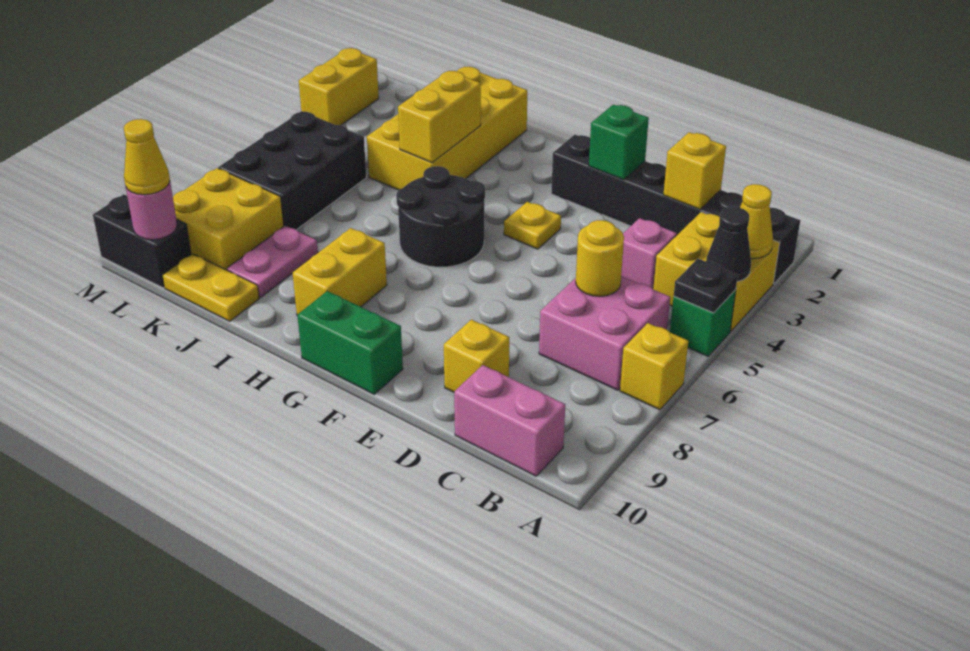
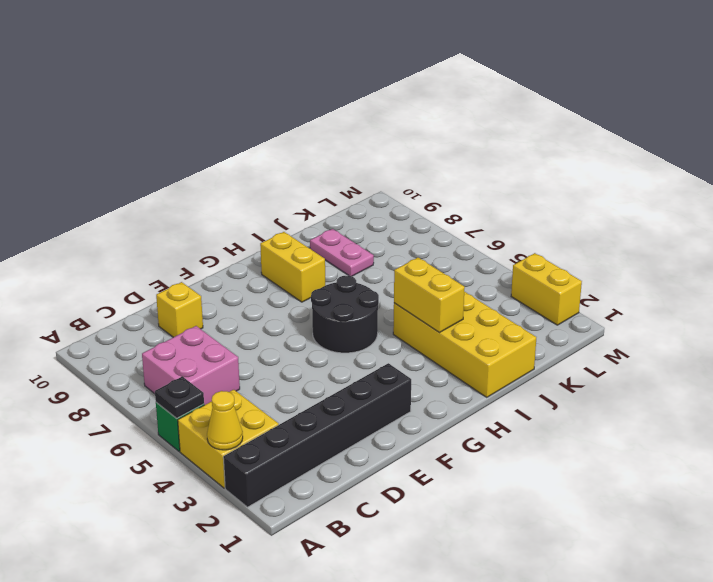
none -> yellow brick A7 level 1
none -> pink brick B10:C10 level 1
none -> pink brick C4 level 1

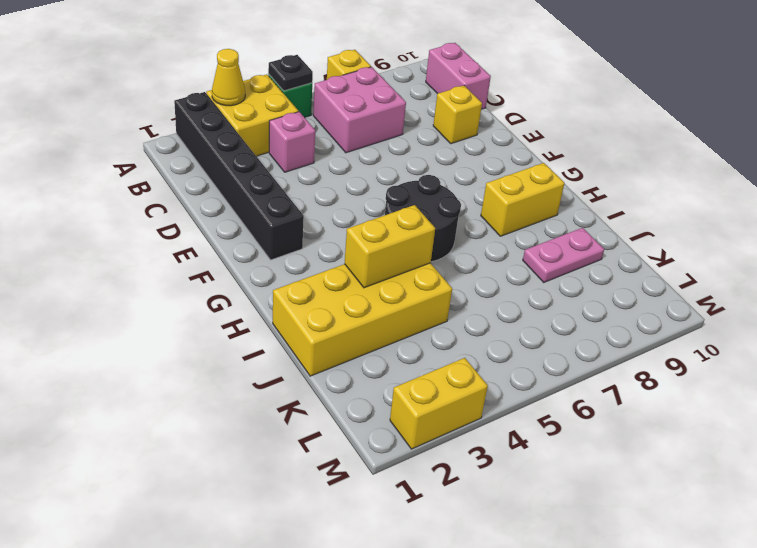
none -> yellow plate F4 level 1
none -> green brick F10:G10 level 1
none -> yellow plate J10:K10 level 1

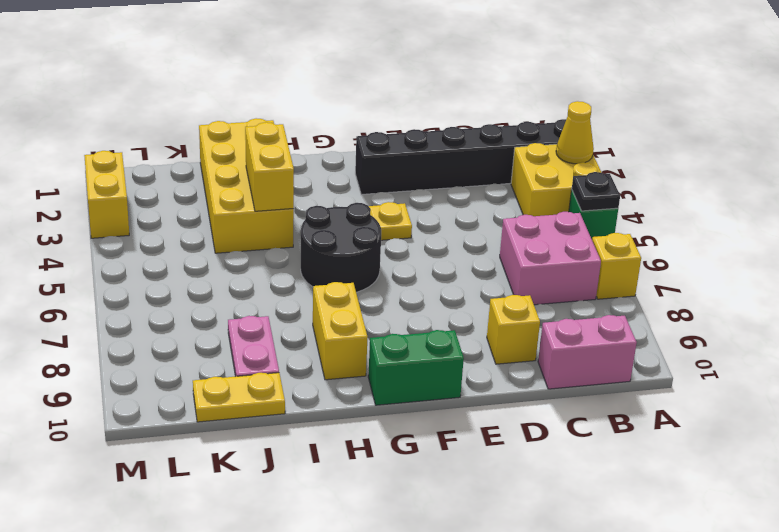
none -> pink brick C4 level 1
none -> black brick K5:L7 level 1
none -> yellow brick K8:L9 level 1

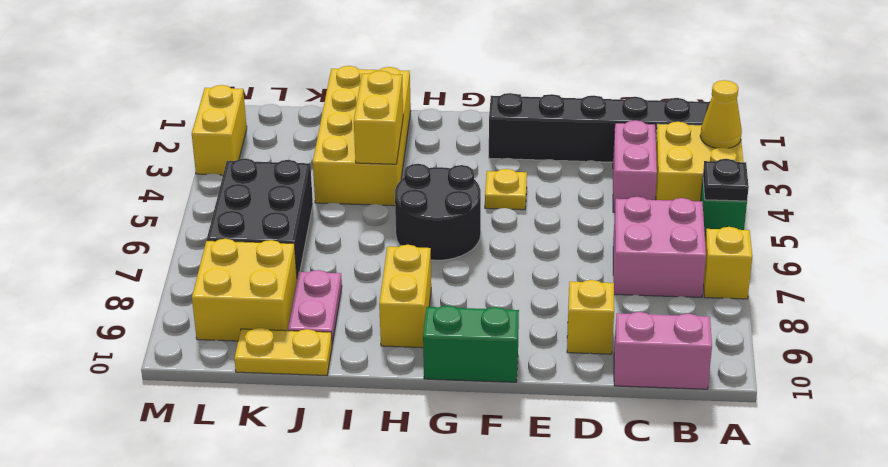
pink brick C3:C4 level 1 -> pink brick C4 level 1
none -> black brick L10:M10 level 1
none -> black cone A4 level 2
none -> yellow brick C2 level 2

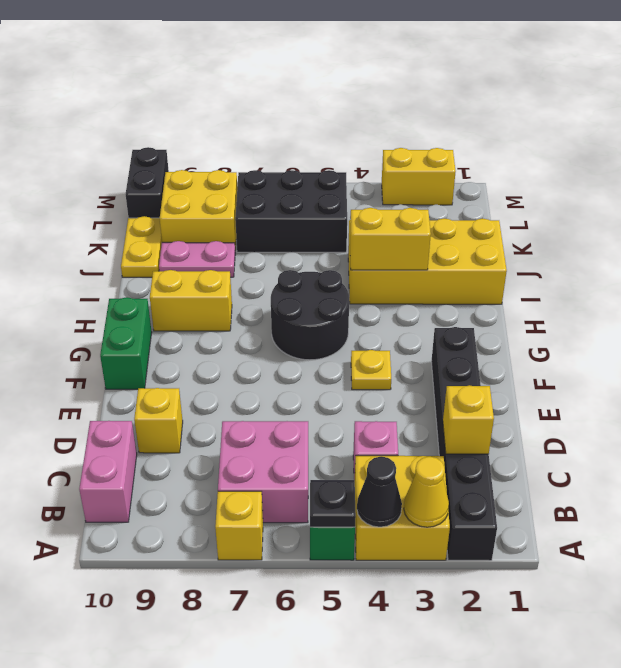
none -> yellow round brick C6 level 2
none -> green brick E2 level 2
none -> pink round brick L10 level 2

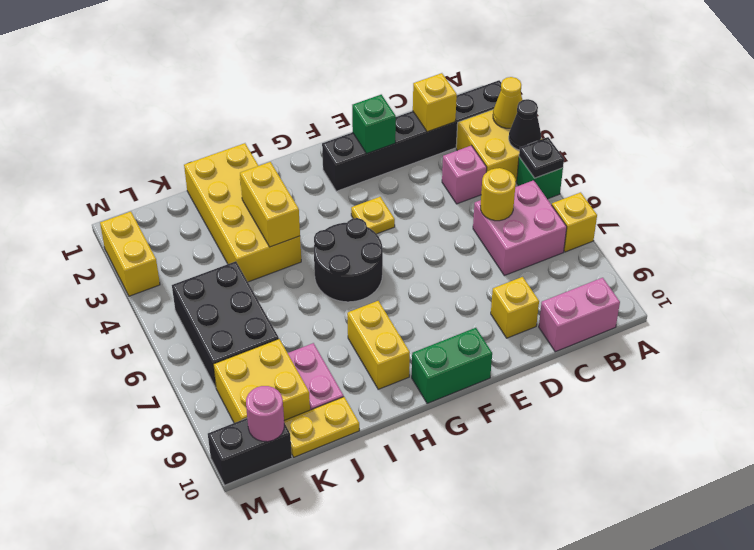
none -> yellow cone L10 level 3

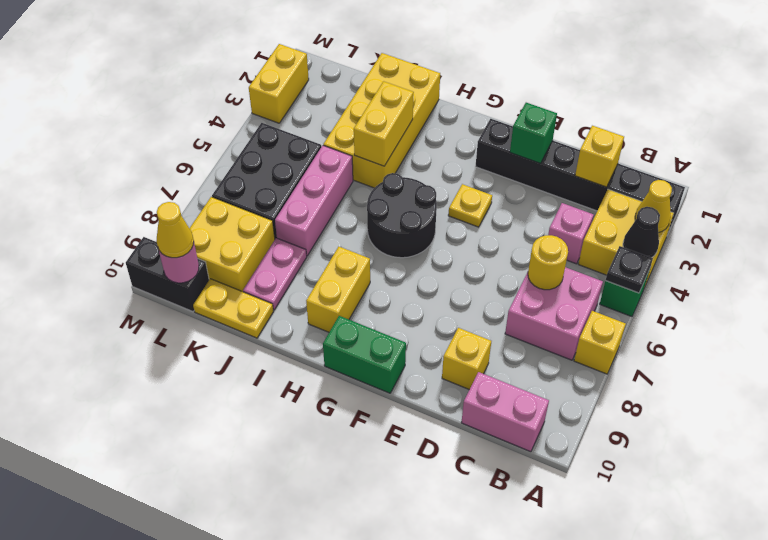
pink brick J5:J7 level 1 -> none

